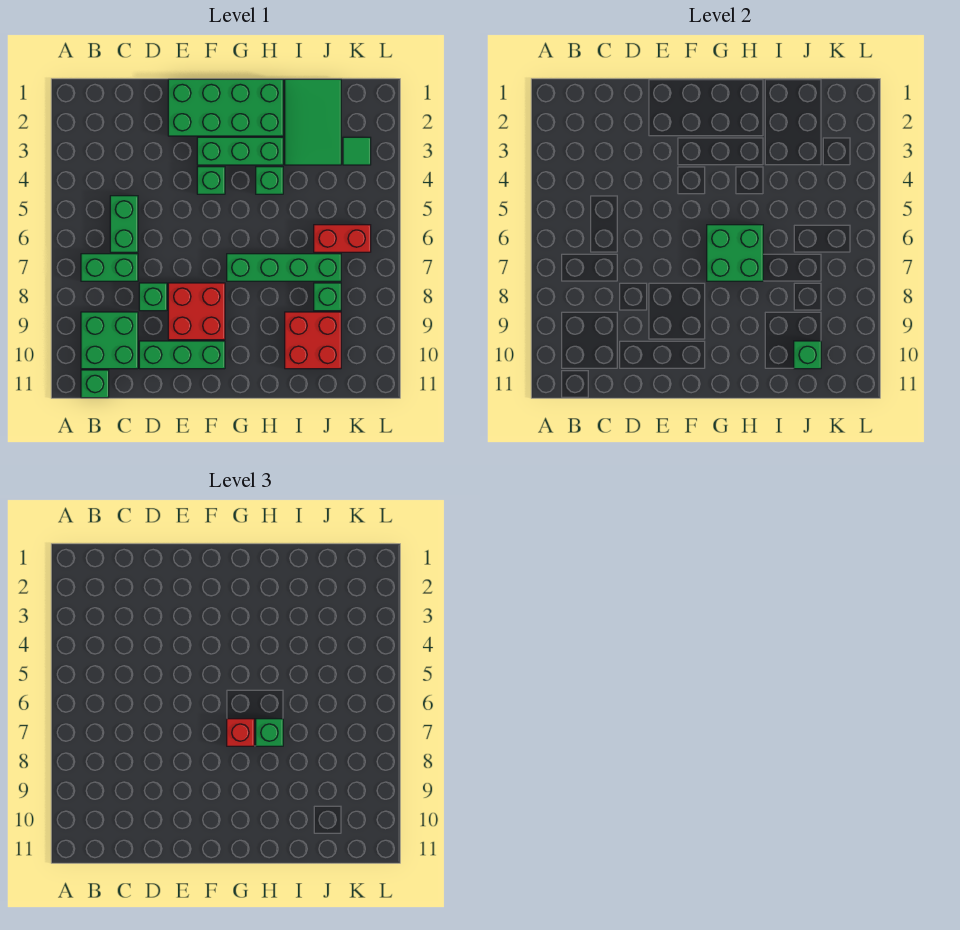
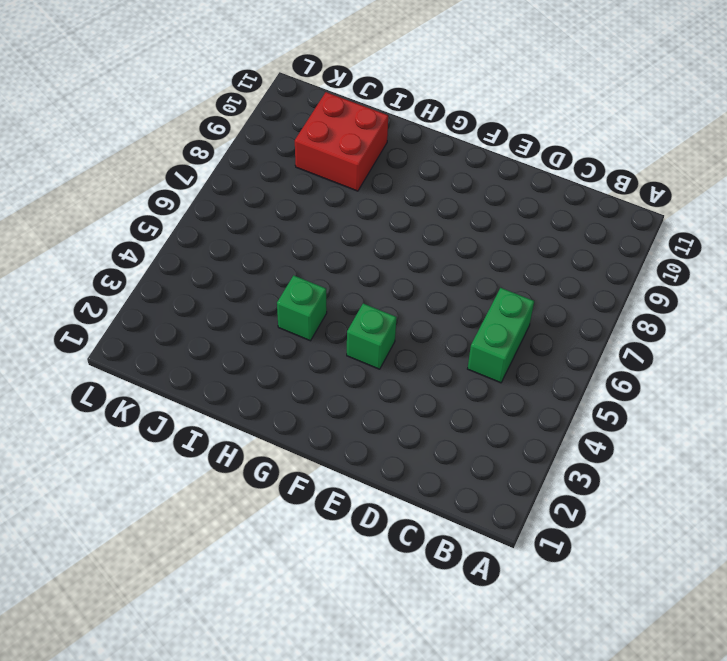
none -> green brick B7:C7 level 1
none -> green brick B9:C10 level 1
none -> green brick B11 level 1

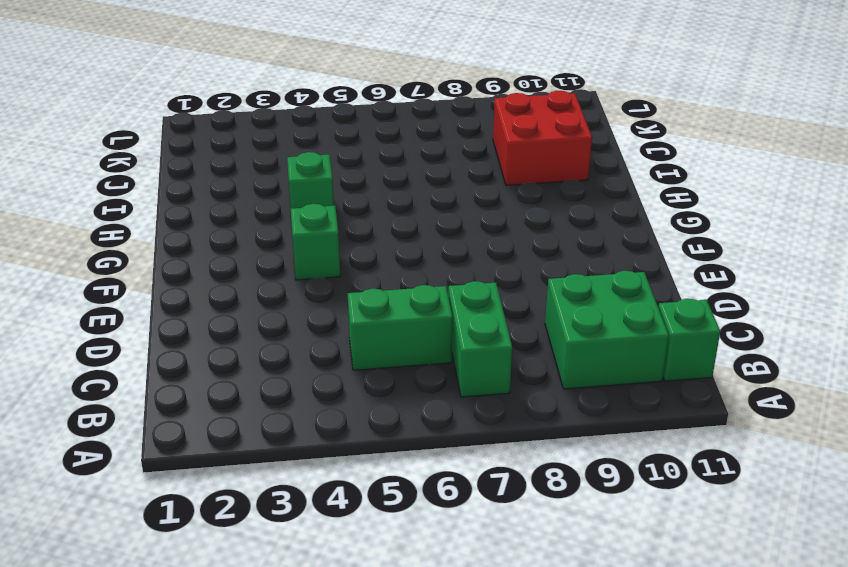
none -> green brick D8 level 1
none -> green brick D10:F10 level 1
none -> green brick E1:H2 level 1

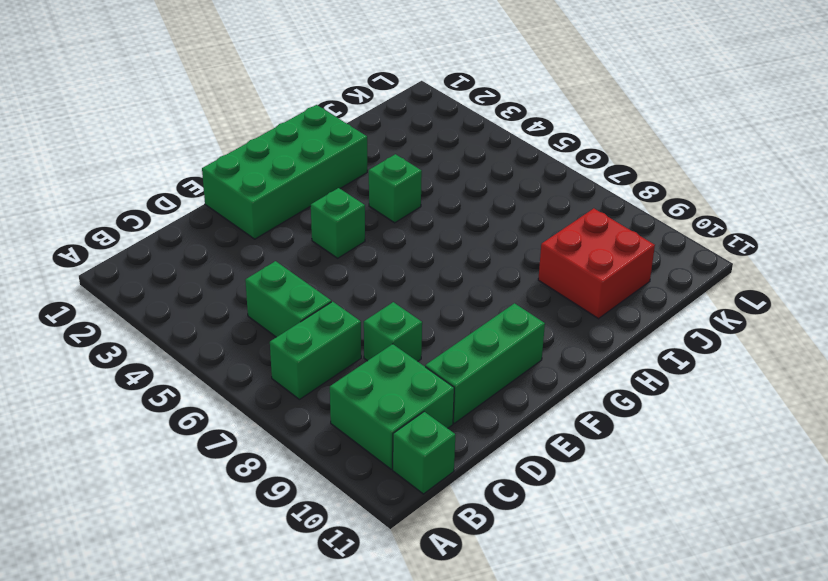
none -> red brick E8:F9 level 1
none -> green brick F3:H3 level 1
none -> green brick G7:J7 level 1

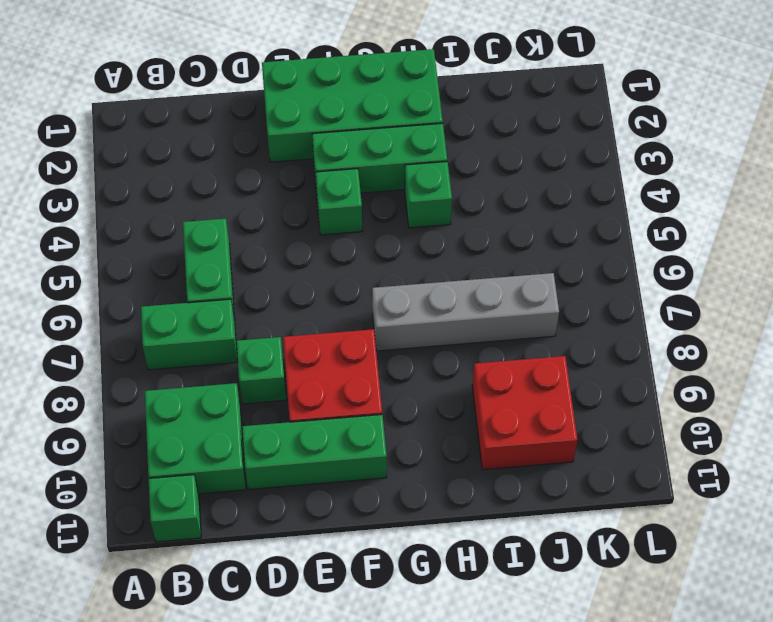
grey brick G7:J7 level 1 -> green brick G7:J7 level 1
none -> green tile I1:J3 level 1
none -> red brick J6:K6 level 1
none -> green brick J8 level 1

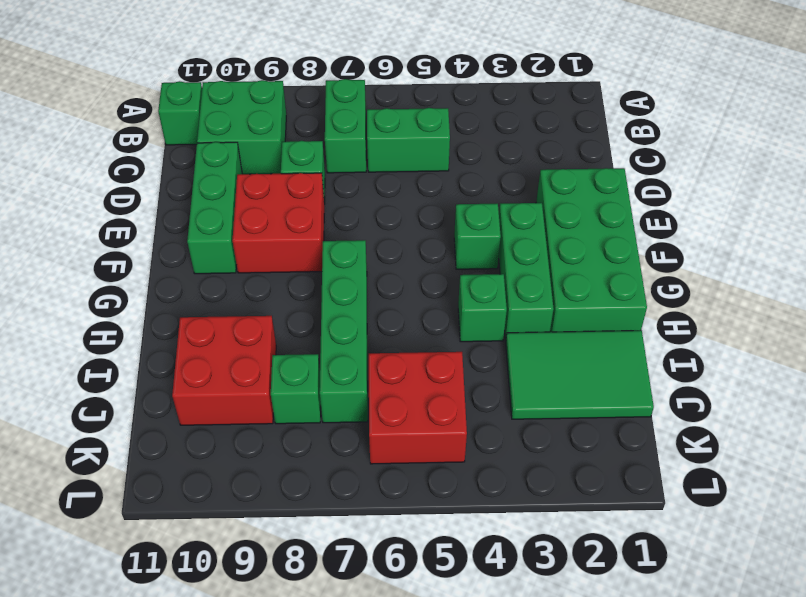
red brick J5:K6 level 1 -> red brick J6:K6 level 1
none -> green tile K3 level 1
none -> green brick G6:H7 level 2
none -> green brick J10 level 2

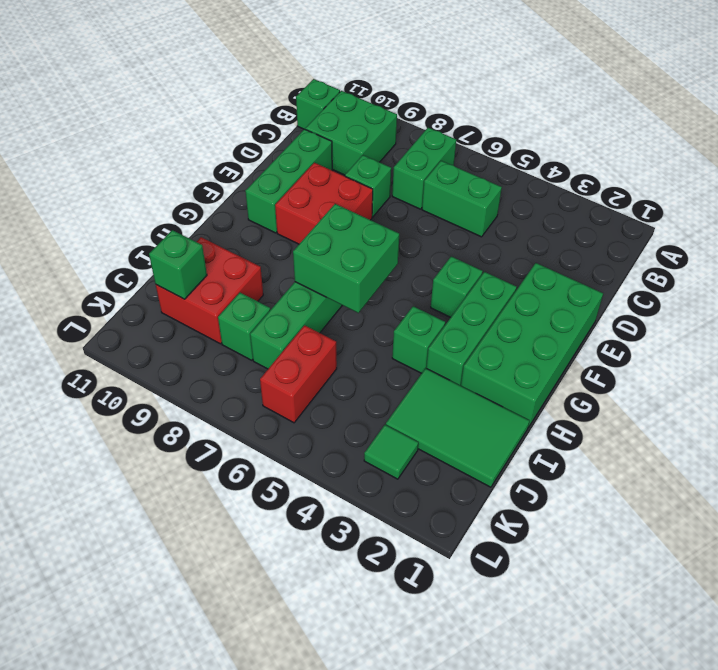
none -> red brick G7 level 3
none -> green brick H7 level 3

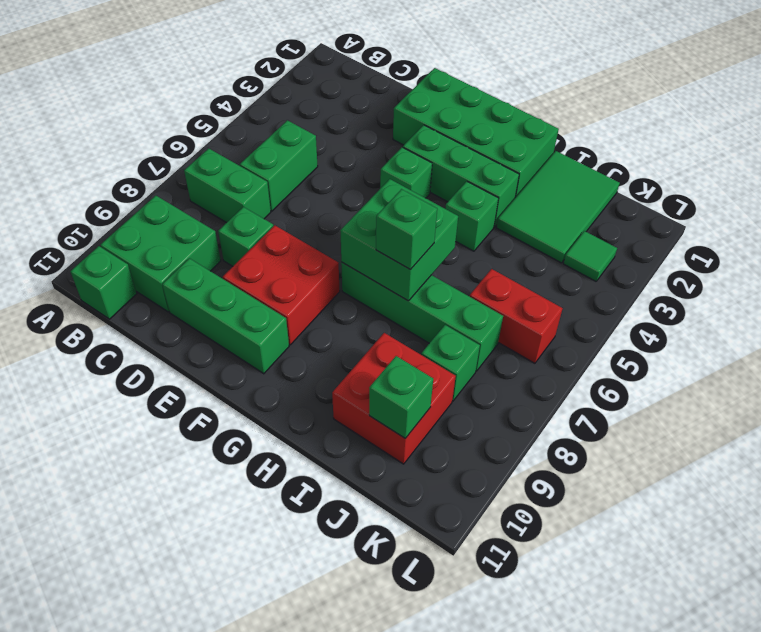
none -> red brick G7 level 3

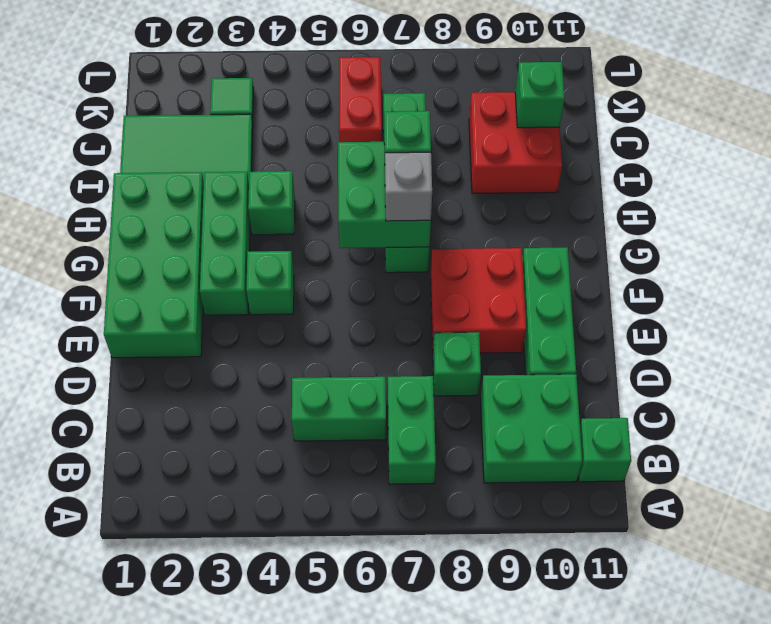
grey brick G7 level 3 -> red brick G7 level 3
none -> green brick J8 level 1

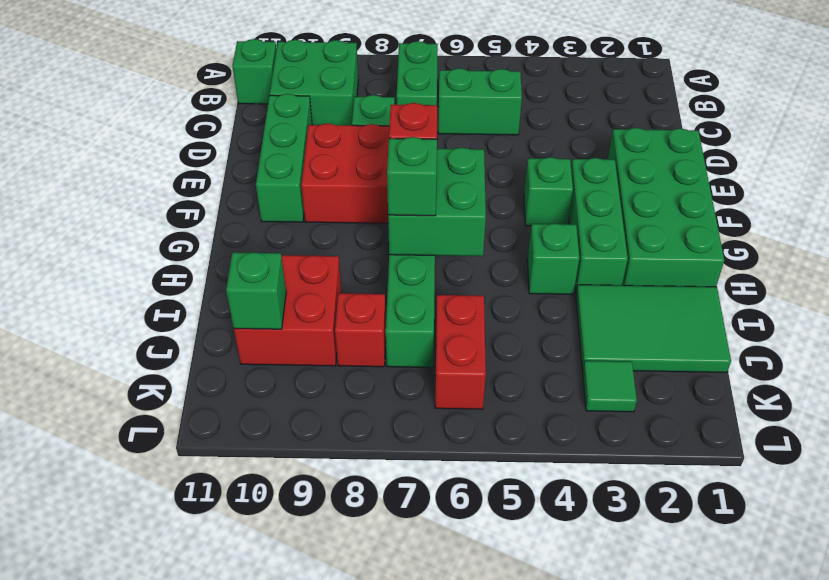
red brick J8 level 1 -> green brick J8 level 1

